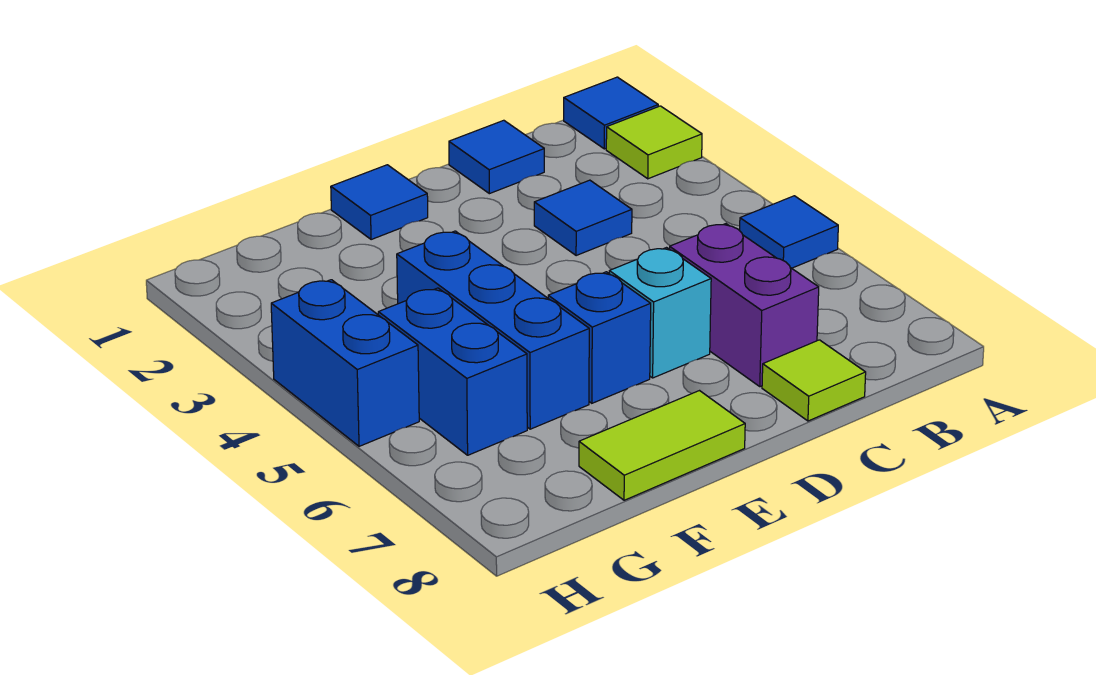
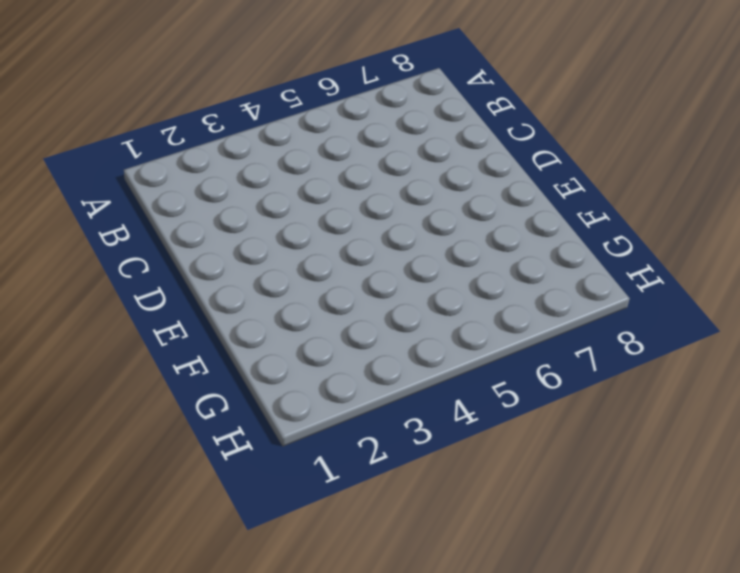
none -> blue tile A1 level 1
none -> lime tile A2 level 1
none -> blue tile A5 level 1

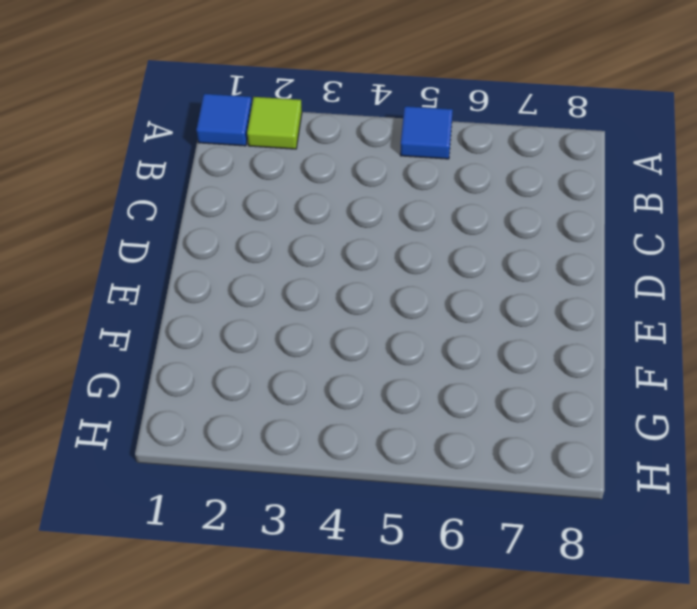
none -> blue tile C1 level 1
none -> blue tile C3 level 1
none -> purple brick C6:C7 level 1

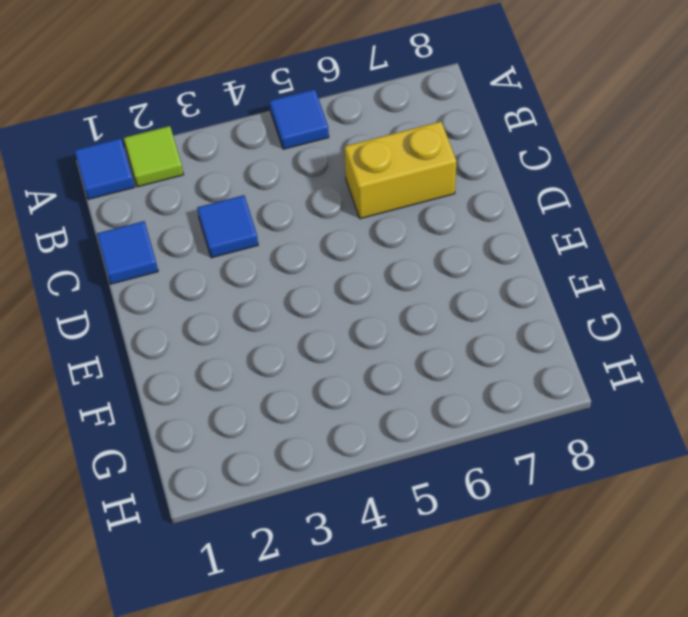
yellow brick C6:C7 level 1 -> purple brick C6:C7 level 1
none -> lime tile C8 level 1
none -> cyan brick D6 level 1
none -> blue tile E1 level 1

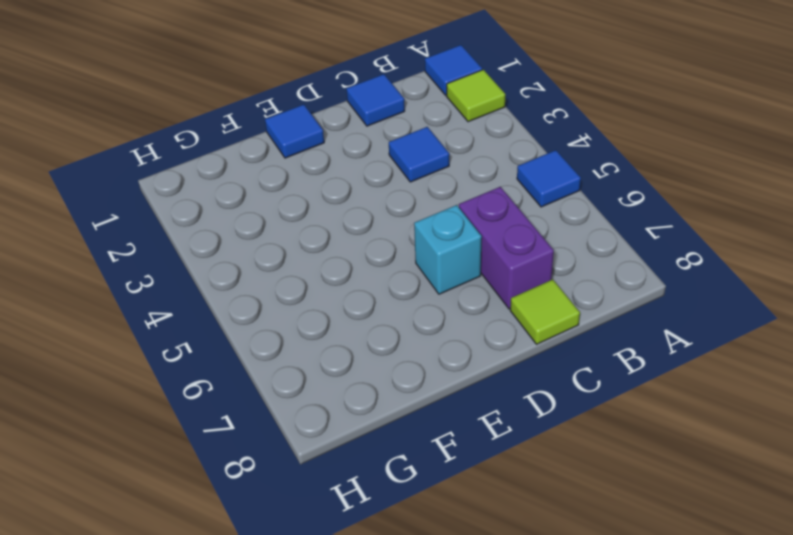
none -> blue brick E6 level 1
none -> lime tile E8:F8 level 1
none -> blue brick F4:F6 level 1

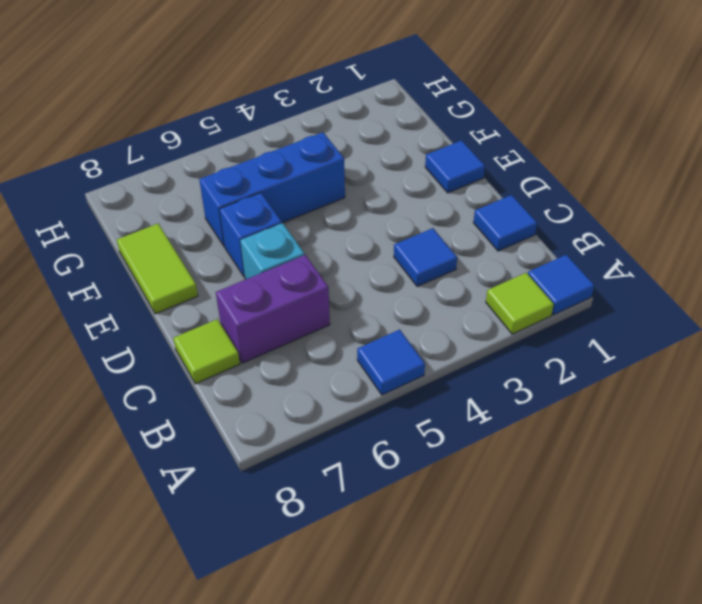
none -> blue brick G5:G6 level 1
none -> blue brick H4:H5 level 1

